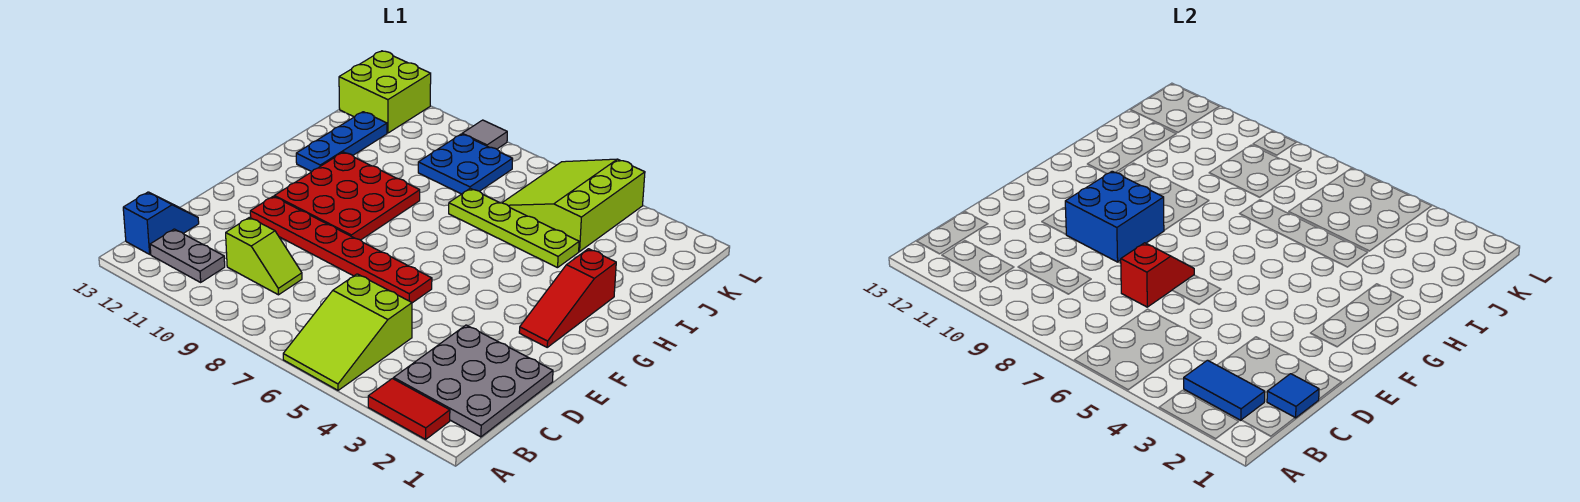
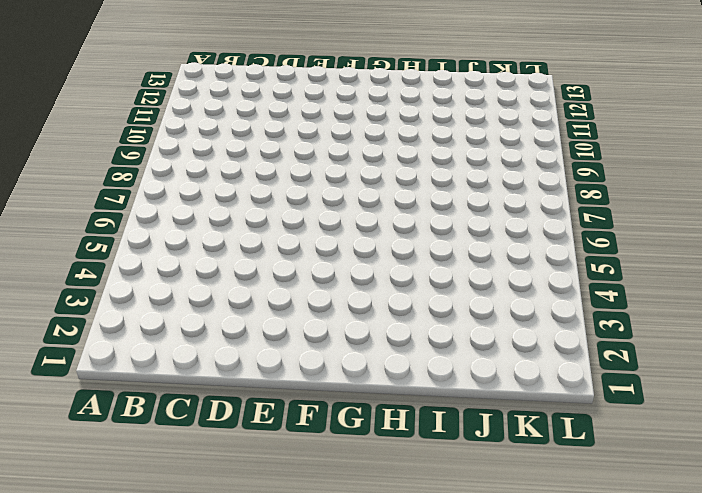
none -> red tile A2:A3 level 1
none -> lime slope A5:C6 level 1 top C
none -> grey plate B1:D3 level 1

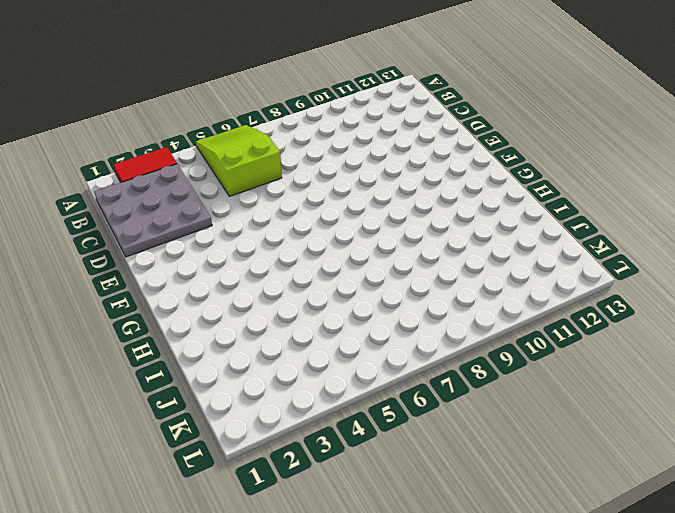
none -> grey plate B11:B12 level 1
none -> blue slope B13:C13 level 1 top B
none -> lime slope C9:C10 level 1 top 10

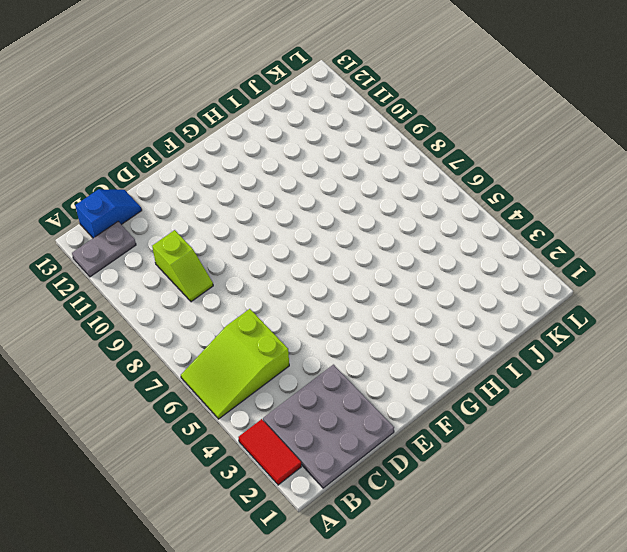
grey plate A12:B12 level 1 -> grey plate B11:B12 level 1
none -> red plate E6:E11 level 1
none -> red slope F2:H2 level 1 top H
none -> red plate F9:H11 level 1

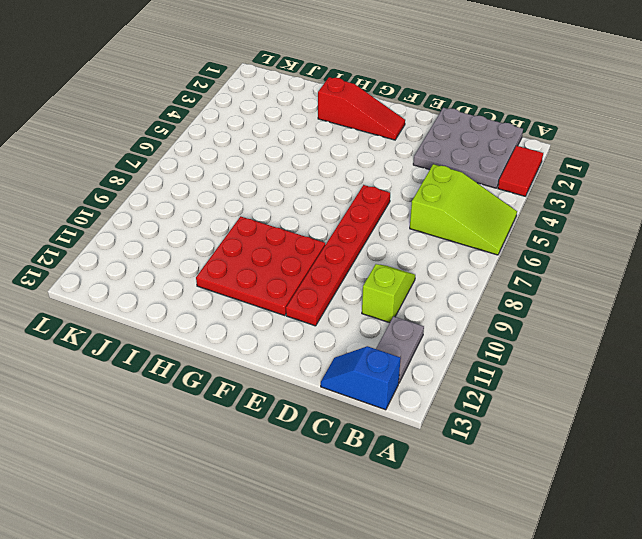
none -> blue plate H12:J12 level 1
none -> lime plate I4:I7 level 1
none -> lime slope J4:L6 level 1 top 4

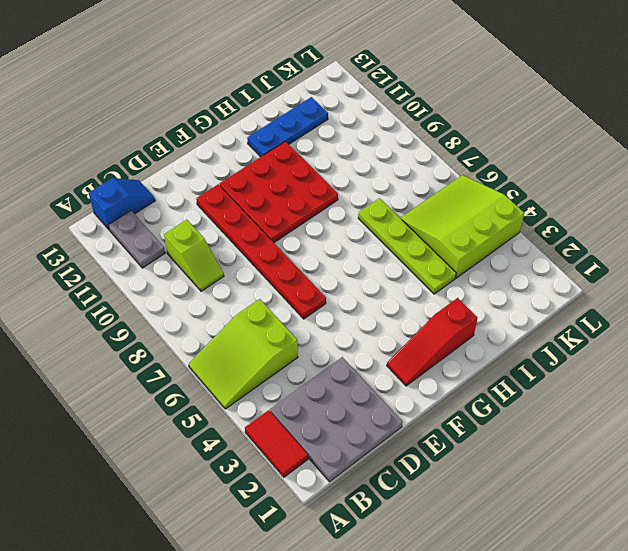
none -> blue plate J8:K9 level 1
none -> lime brick K12:L13 level 1
none -> grey tile L9 level 1

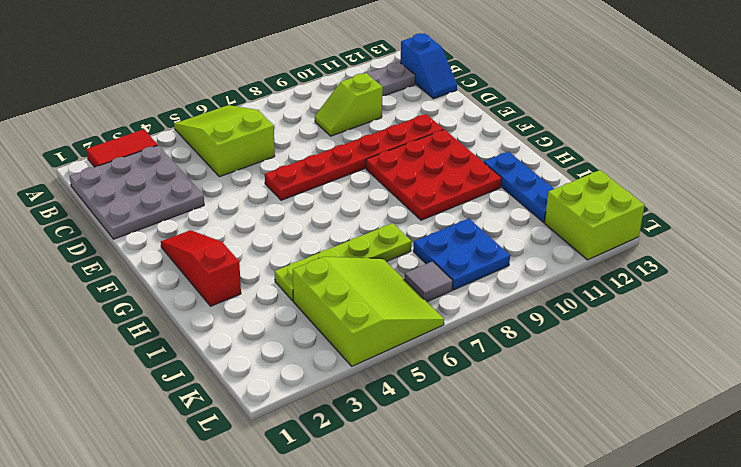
grey tile K7 level 1 -> grey tile L9 level 1
none -> blue tile B2:B3 level 2
none -> blue tile C1 level 2
none -> red slope D7:E7 level 2 top D

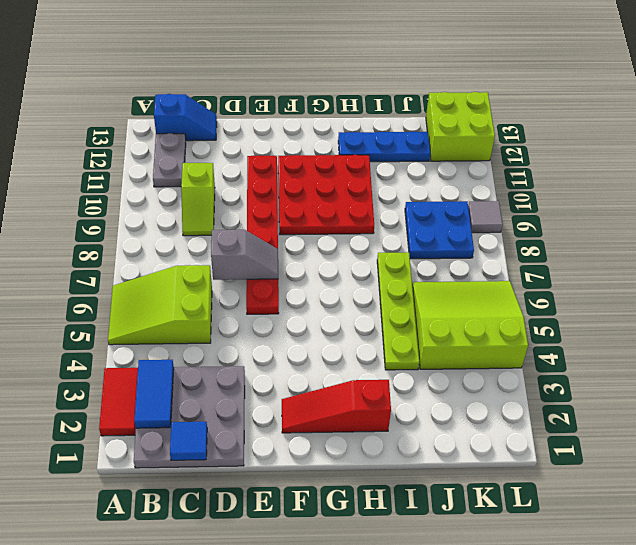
grey slope D7:E7 level 2 top D -> red slope D7:E7 level 2 top D
none -> blue brick E9:F10 level 2

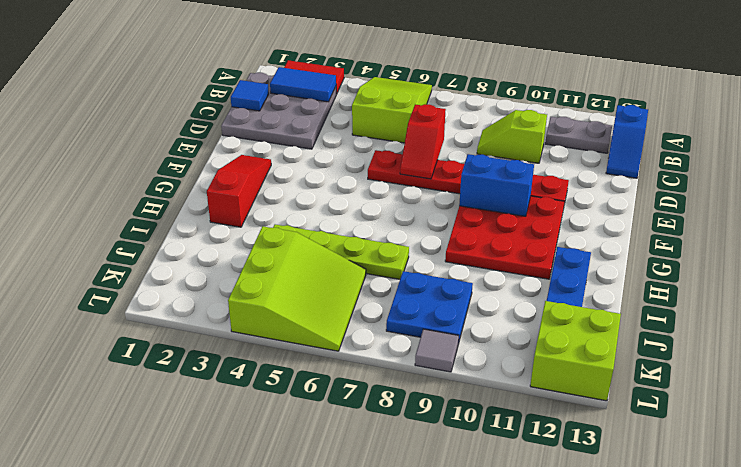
blue brick F9:F10 level 2 -> blue brick E9:F10 level 2

